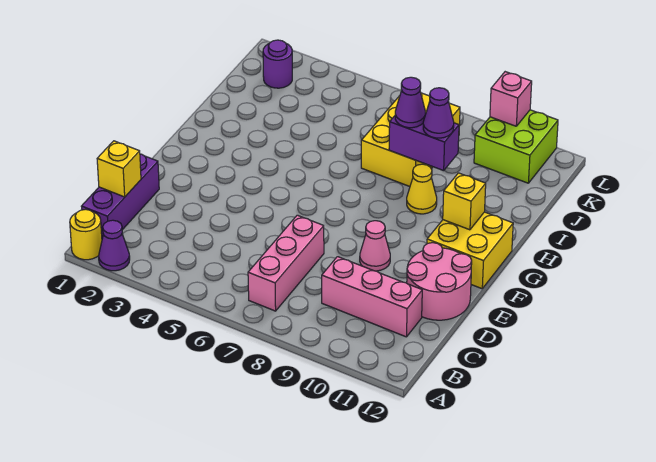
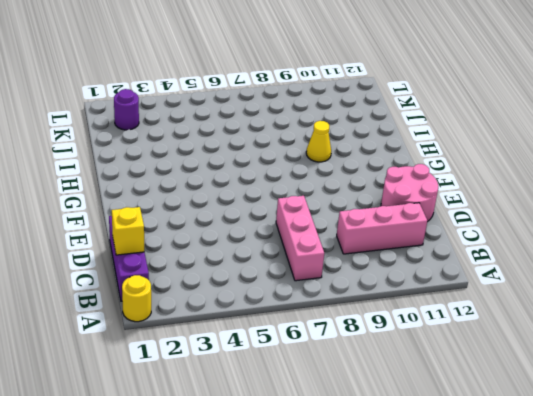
none -> purple cone A2 level 1
none -> pink cone E9 level 1
none -> yellow brick F11:G12 level 1

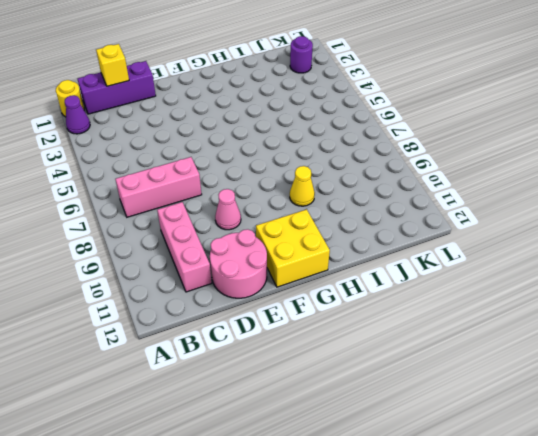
none -> yellow brick I7:K8 level 1
none -> lime brick K10:L11 level 1
none -> yellow brick G11 level 2

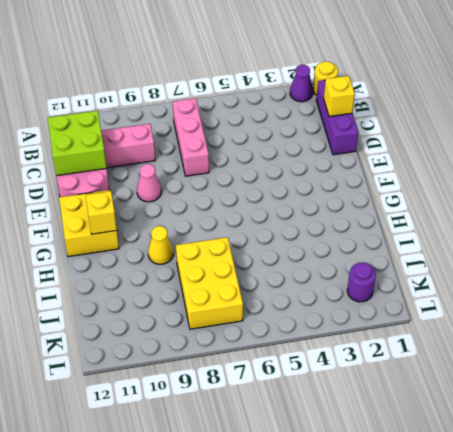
lime brick C11:D12 level 2 -> lime brick K10:L11 level 1
none -> purple brick I8:I9 level 2
none -> pink brick L10 level 2
none -> purple cone I8 level 3

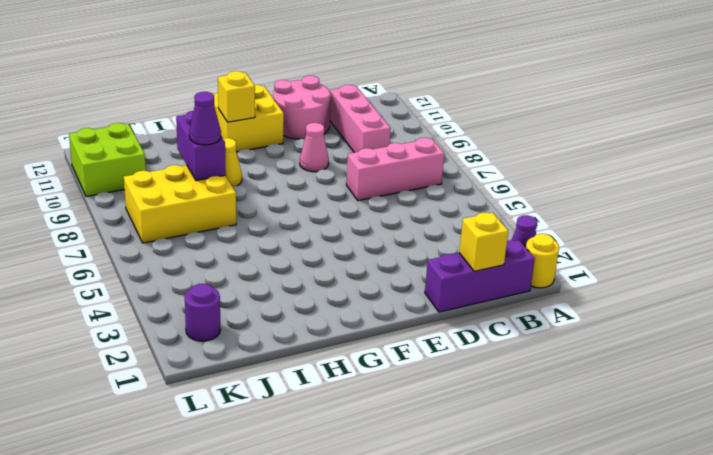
none -> pink brick L10 level 2
none -> purple cone I9 level 3

